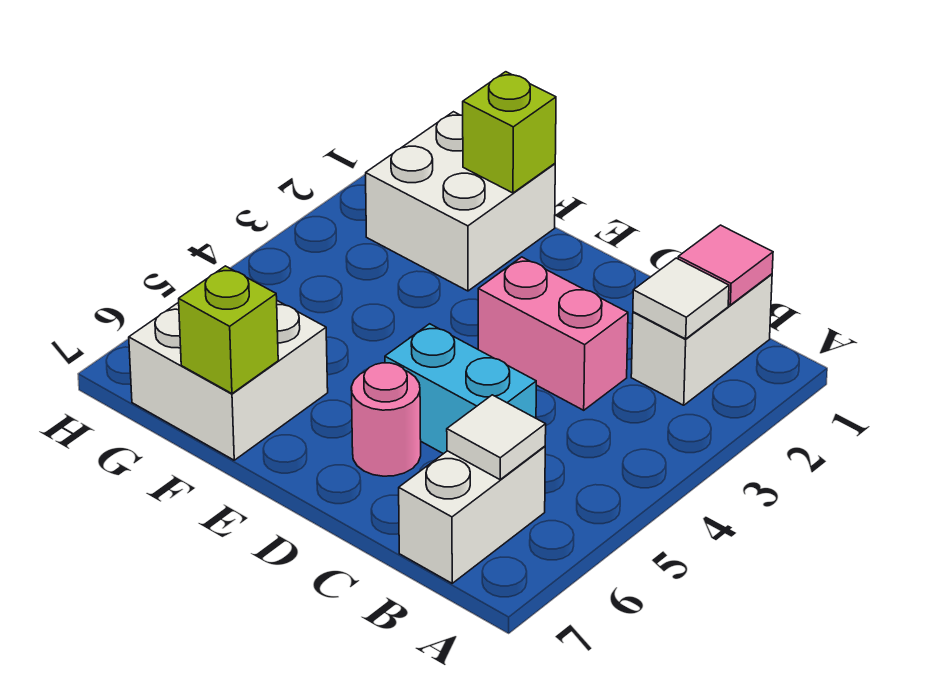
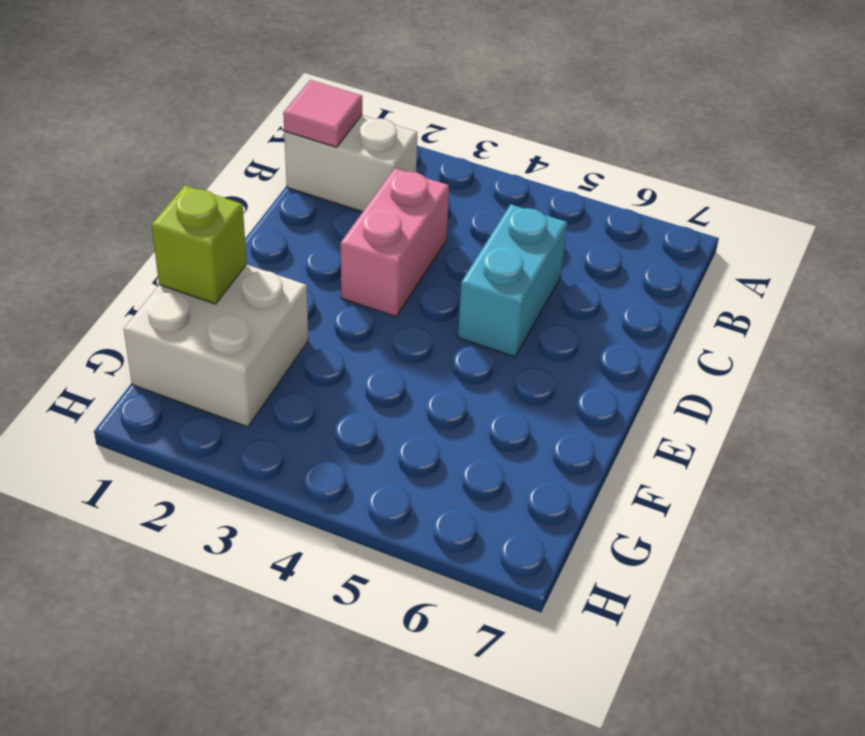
none -> white brick B6:B7 level 1
none -> pink round brick D6 level 1
none -> white brick F6:G7 level 1

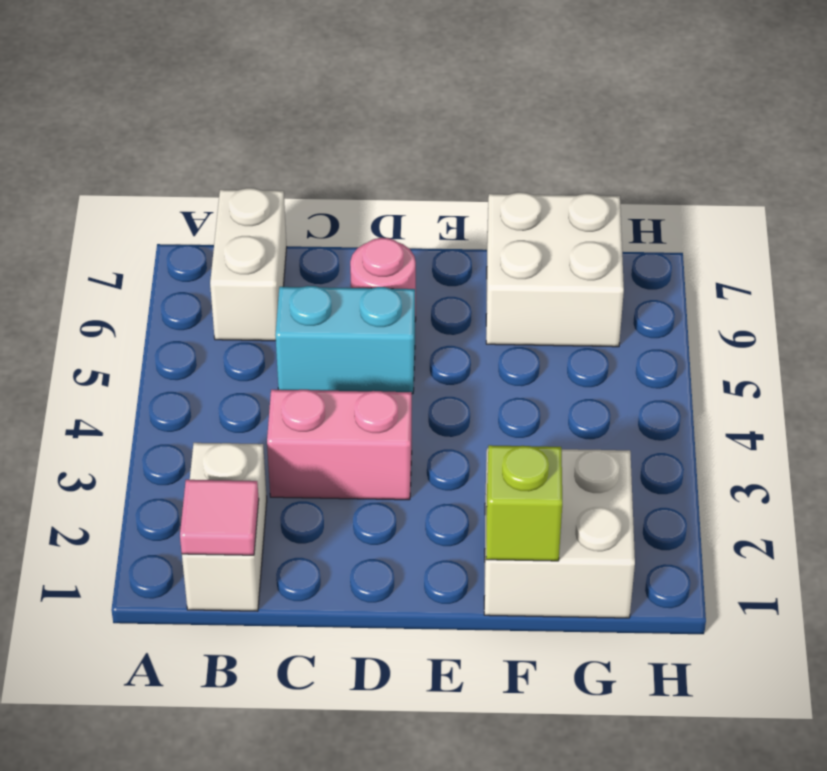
none -> white tile B2 level 2
none -> white tile B6 level 2
none -> lime brick F7 level 2

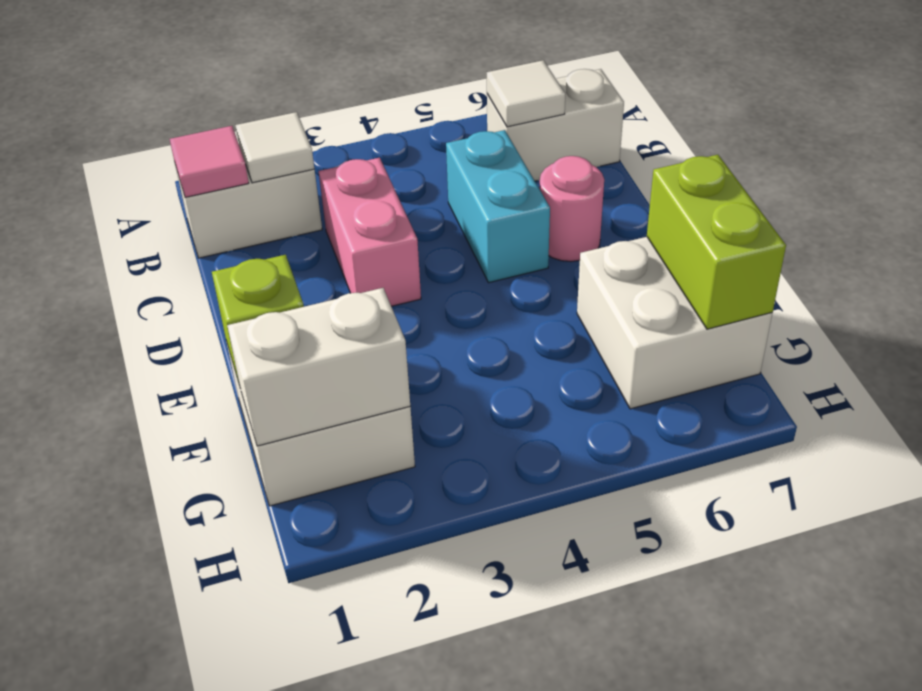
lime brick F7:G7 level 2 -> lime brick F7 level 2
white brick G1:G2 level 2 -> none

